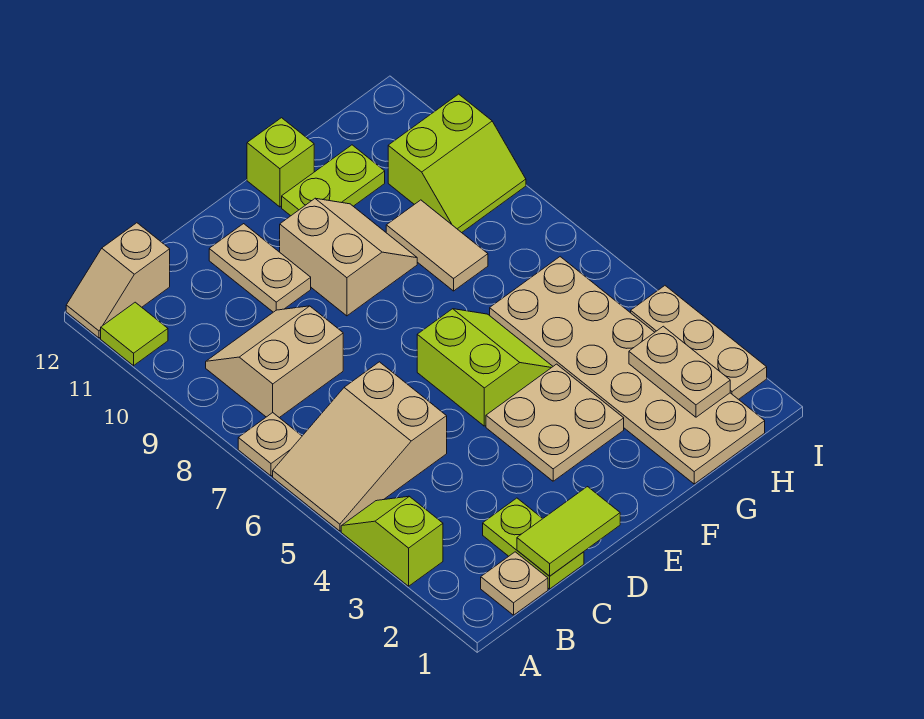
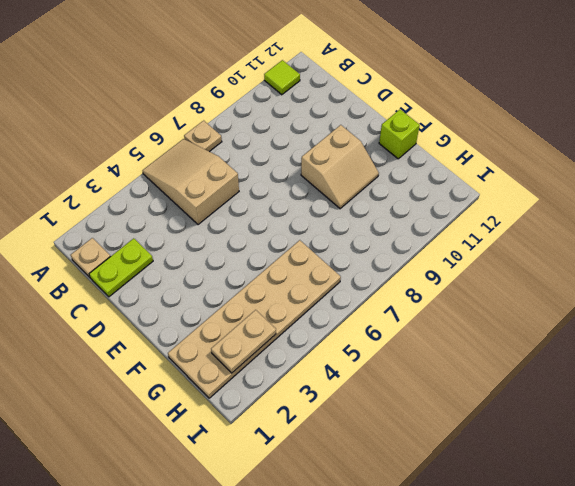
none -> lime slope A3:A4 level 1 top 3
none -> tan slope A12:B12 level 1 top B
none -> tan slope B8:C9 level 1 top 8

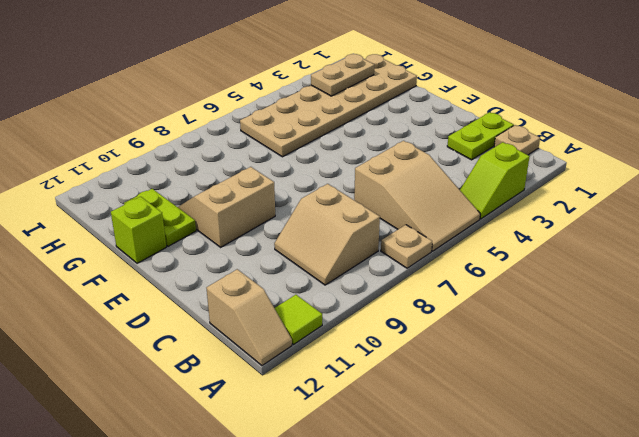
none -> tan plate D10:D11 level 1
none -> tan plate E3:F4 level 1
none -> lime slope E5:F6 level 1 top E

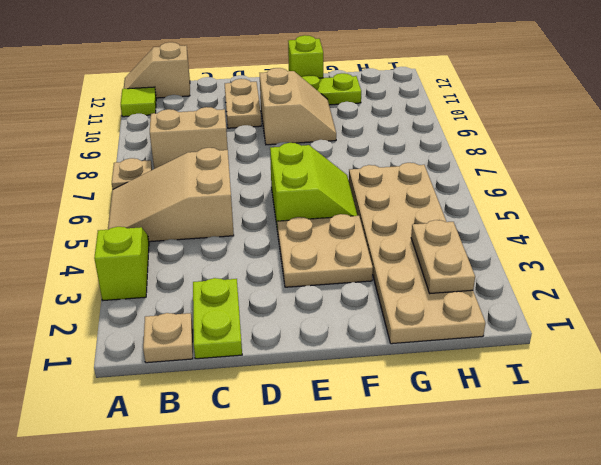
none -> tan tile G8:G9 level 1
none -> lime slope H9:I10 level 1 top 10
none -> tan plate I2:I4 level 1

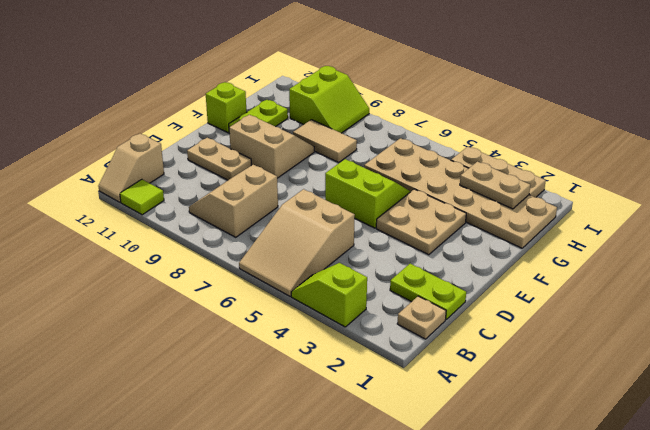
none -> tan plate A7 level 1
none -> lime tile C1:D1 level 2

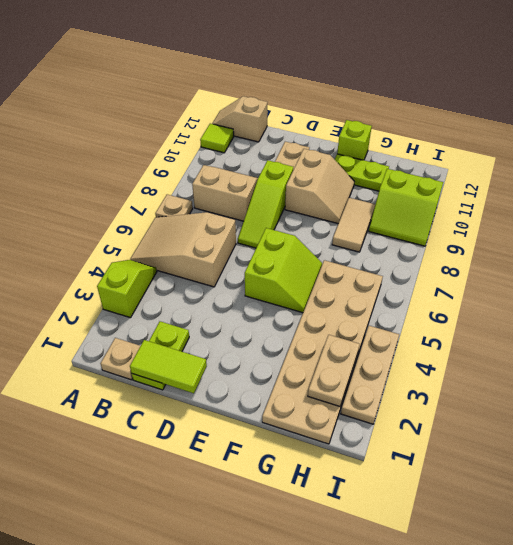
lime slope D7:D9 level 1 top 9 -> none
none -> tan plate E3:F4 level 1

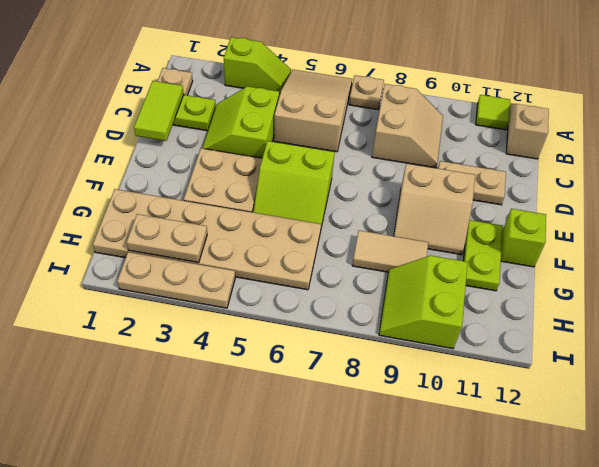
lime slope C3:D4 level 1 top 4 -> none

